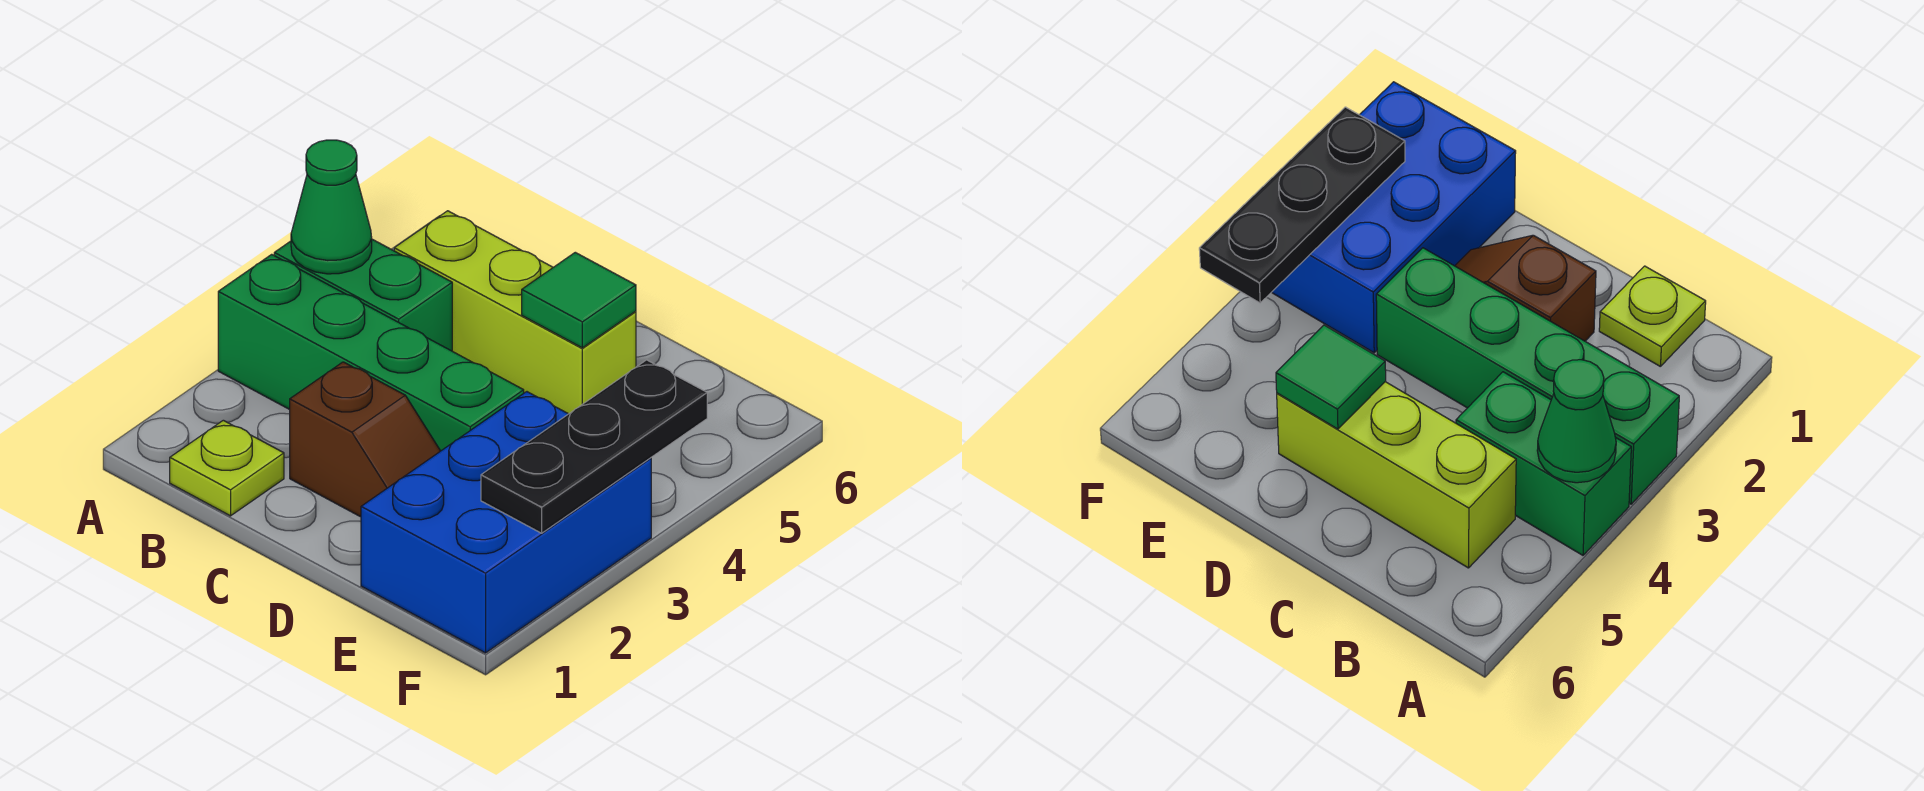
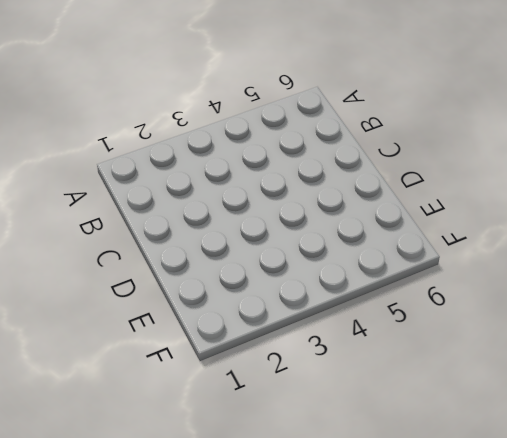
none -> green brick A3:D3 level 1
none -> green brick A4:B4 level 1

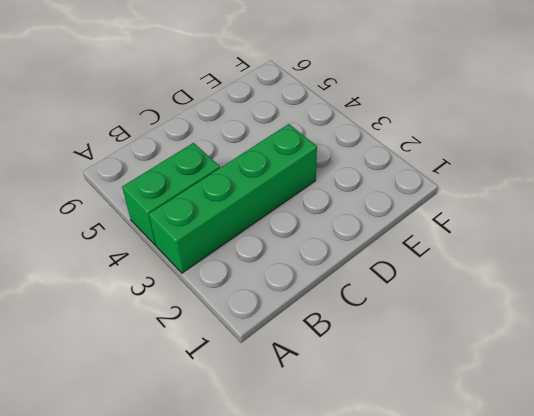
none -> lime plate B1 level 1
none -> lime brick B5:D5 level 1

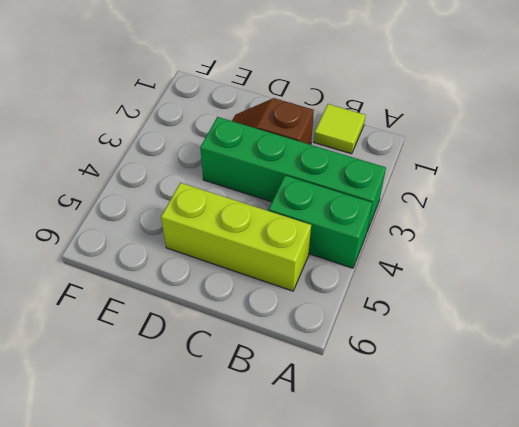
lime tile B1 level 1 -> lime plate B1 level 1
none -> blue brick E1:F3 level 1
none -> green cone A4 level 2

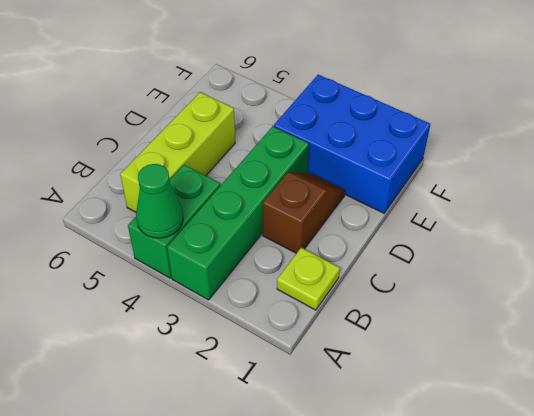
none -> green tile D5 level 2
none -> black plate F2:F4 level 2

